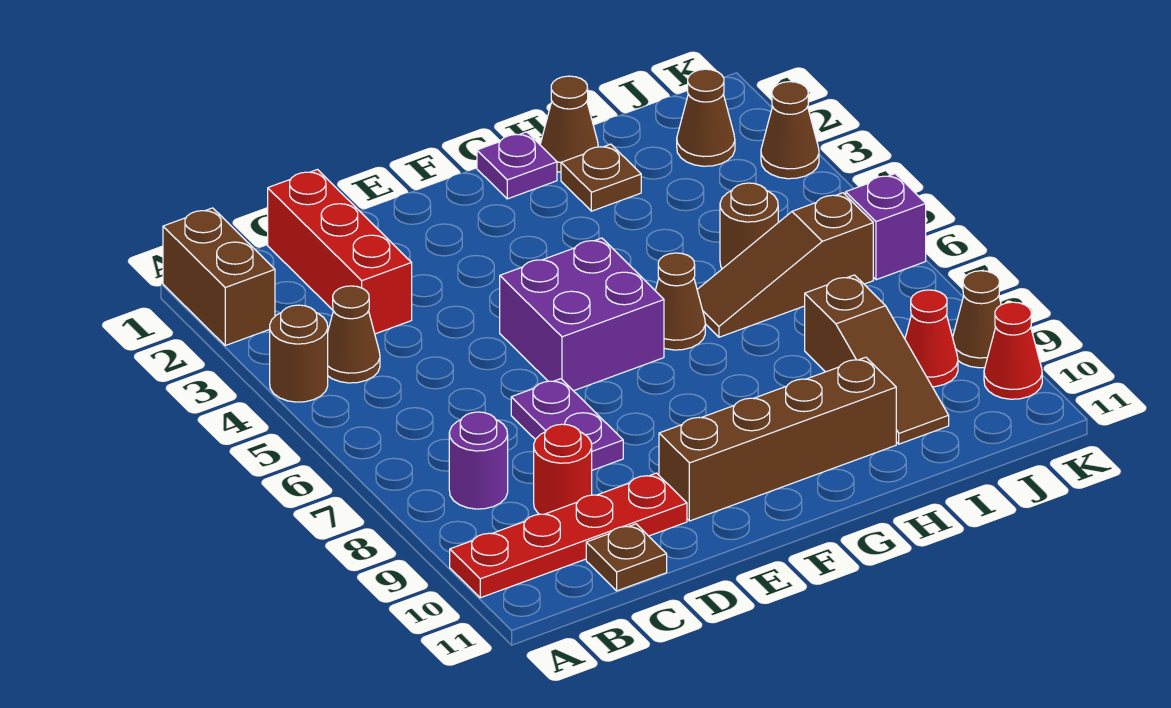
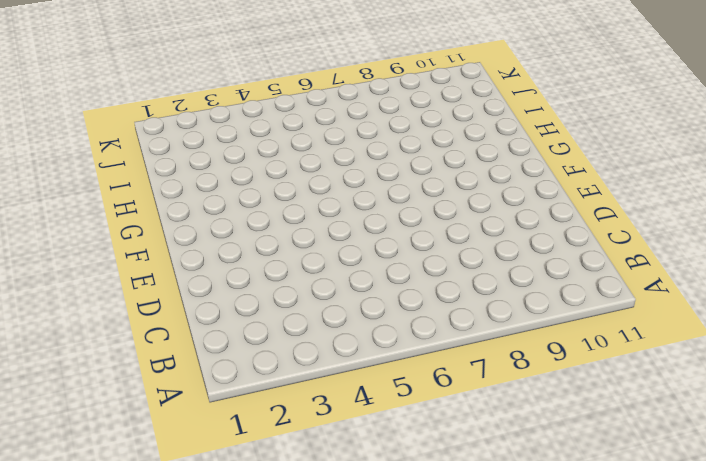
none -> brown brick A1:A2 level 1
none -> brown round brick A4 level 1
none -> red plate A10:D10 level 1

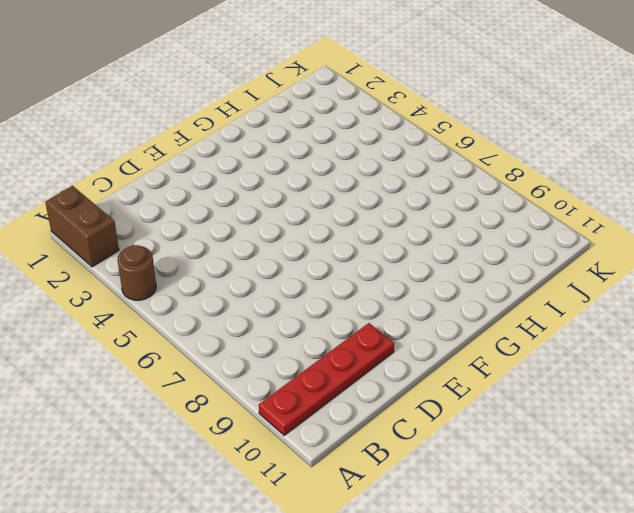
none -> brown cone B4 level 1
none -> purple round brick B8 level 1
none -> red brick C1:C3 level 1

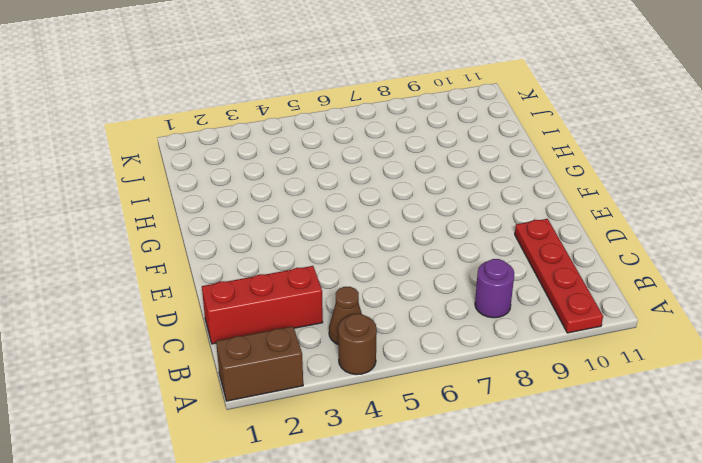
none -> red round brick C9 level 1
none -> brown plate C11 level 1
none -> purple plate D7:D8 level 1

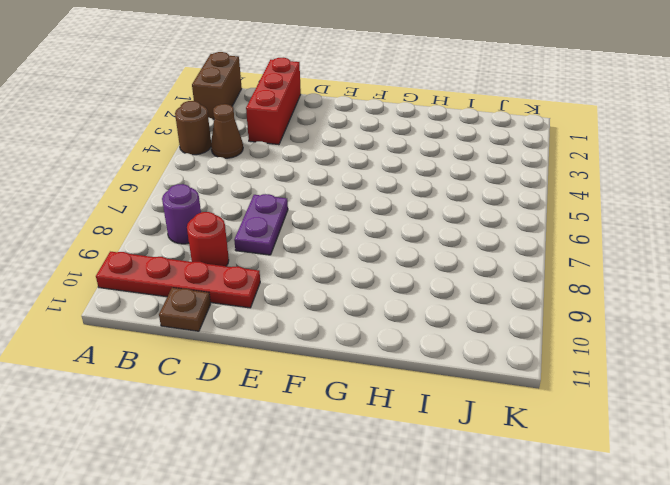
none -> purple brick E5:F6 level 1
none -> brown brick E10:H10 level 1
none -> purple plate G1 level 1

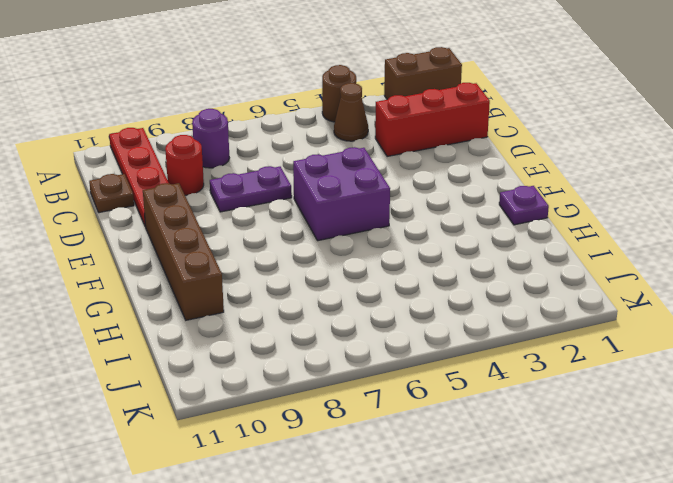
none -> brown cone G6 level 1
none -> brown cone H1 level 1
none -> brown plate H2 level 1

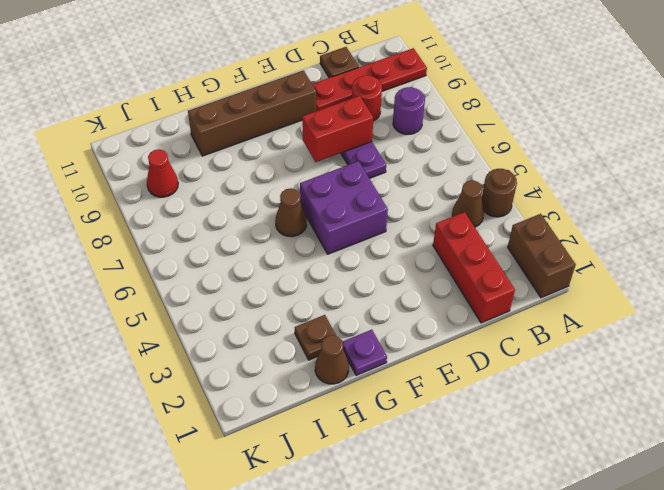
red brick D8:E8 level 2 -> none
none -> brown slope H6:J6 level 1 top J
none -> brown round brick I5 level 1
none -> brown slope I8:I10 level 1 top 8

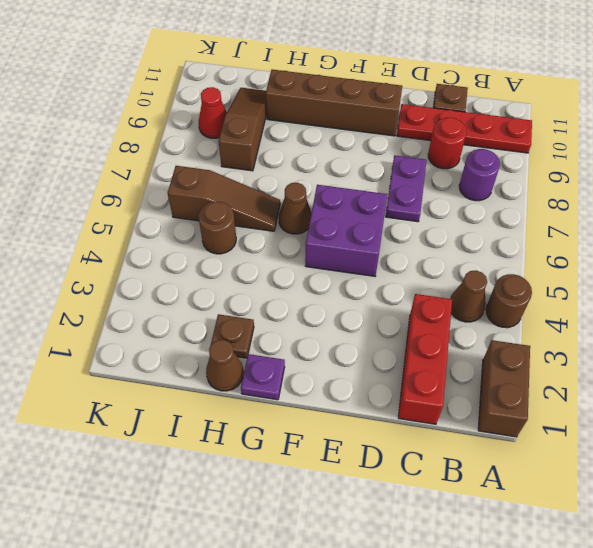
none -> brown cone J2 level 1
none -> brown cone K3 level 1
none -> purple brick K6 level 1

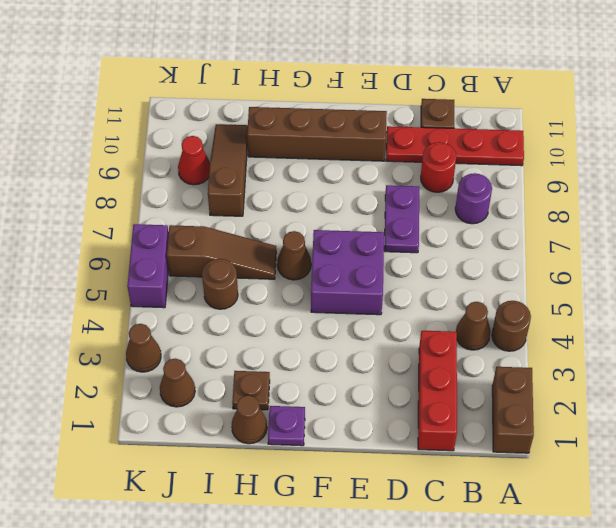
purple brick K5:K6 level 1 -> purple brick K6 level 1
none -> brown cone K9 level 1
none -> red cone K10 level 1

